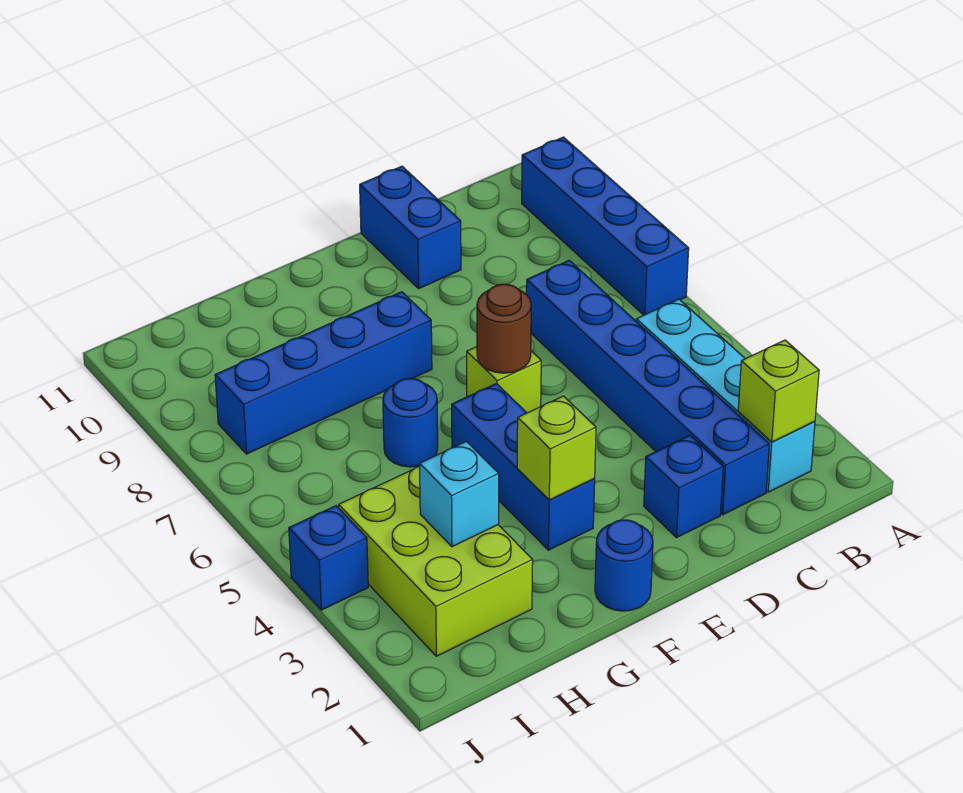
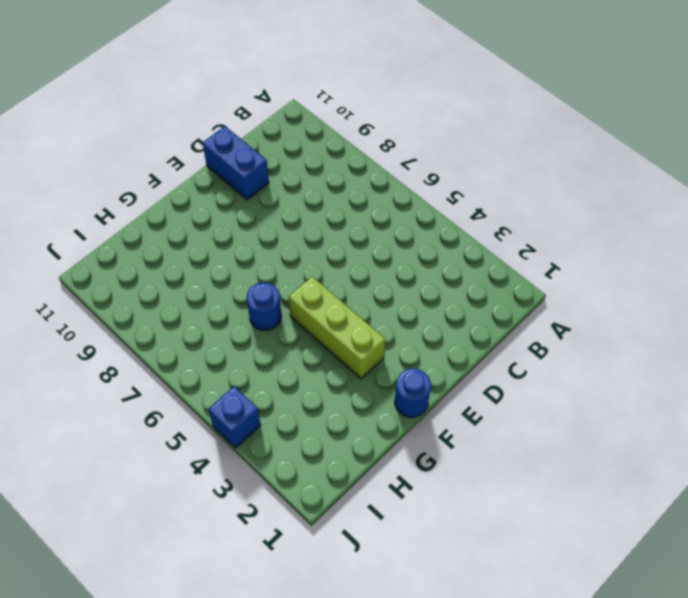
lime brick F3:F5 level 1 -> blue brick F3:F5 level 1
none -> blue brick A7:A10 level 1
none -> cyan brick B2:B5 level 1
none -> blue brick C2:C7 level 1

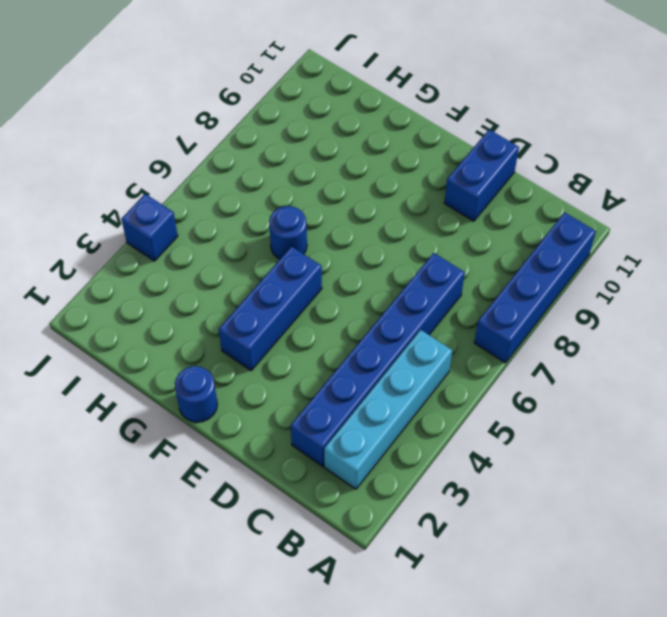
none -> blue brick D2 level 1
none -> lime brick E6 level 1
none -> blue brick F8:I8 level 1

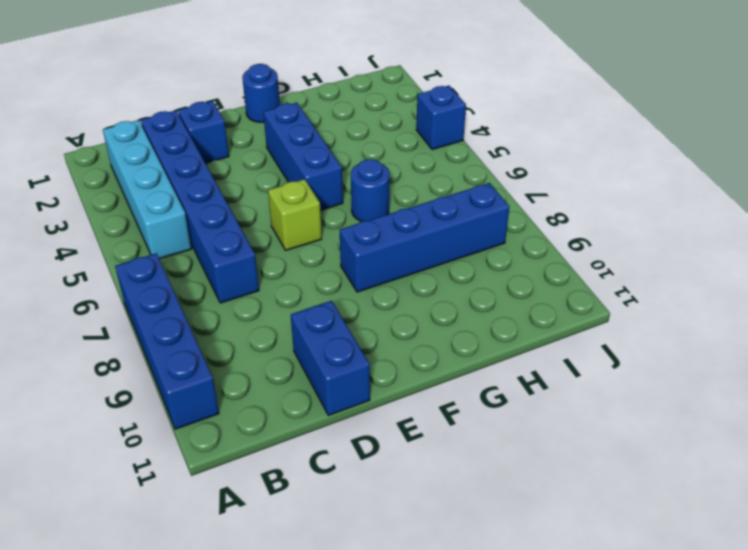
none -> lime brick H2:I4 level 1
none -> lime brick B2 level 2
none -> brown round brick E6 level 2

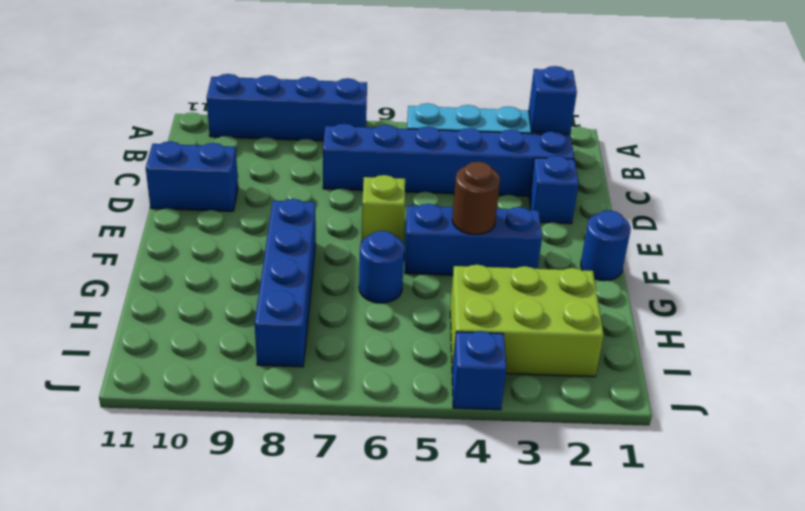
blue brick B2 level 2 -> lime brick B2 level 2
brown round brick F4 level 2 -> brown round brick E6 level 2
none -> lime brick F3 level 2
none -> cyan brick H3 level 2

